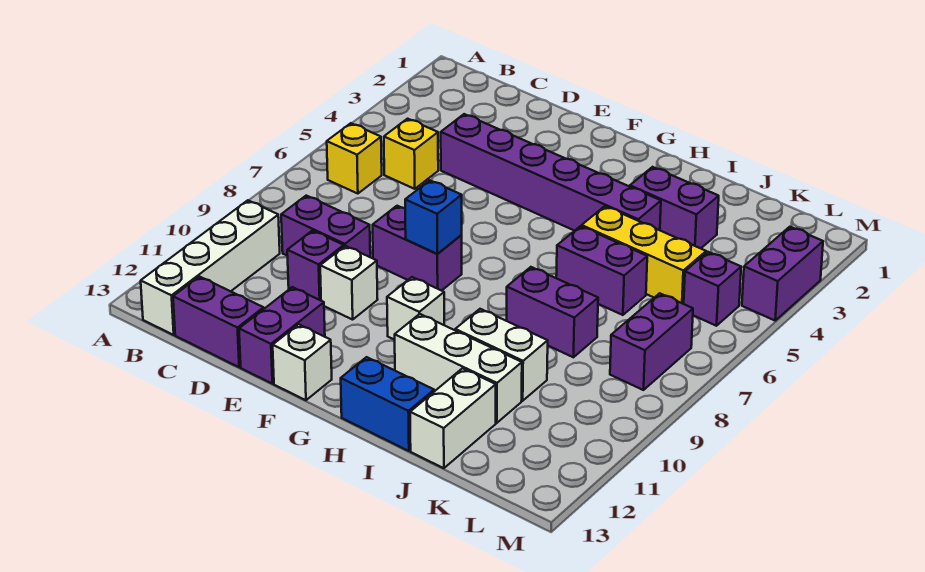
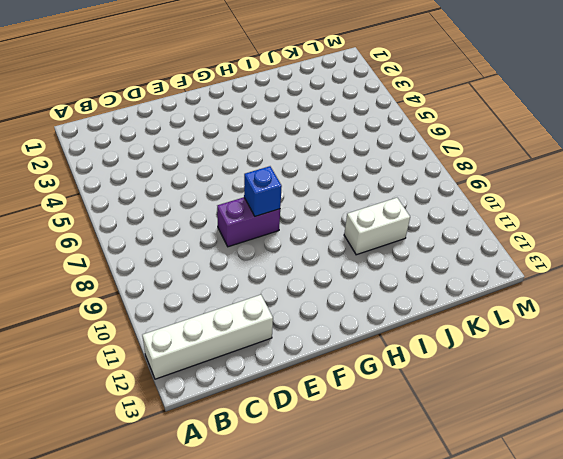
white brick A12:D12 level 1 -> white brick B10:B13 level 1
none -> yellow brick B6 level 1
none -> yellow brick C5 level 1
none -> purple brick C9:D9 level 1

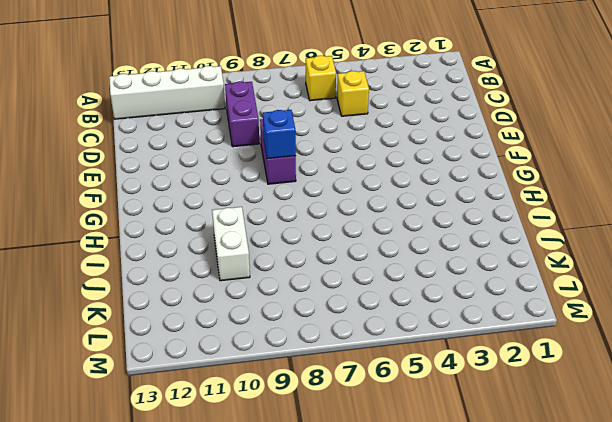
none -> purple brick C13:D13 level 1
none -> purple brick D4:I4 level 1
none -> purple brick D10 level 1

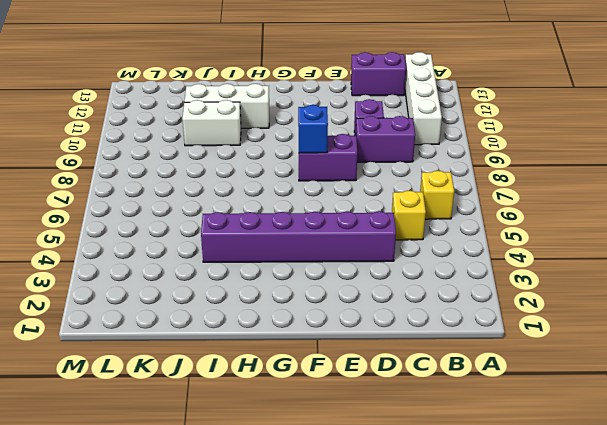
none -> white brick E10 level 1
none -> purple brick E12:E13 level 1
none -> white brick F13 level 1

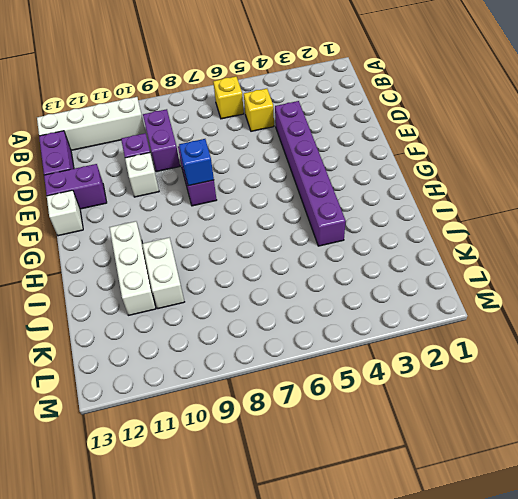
none -> white brick G10 level 1
none -> blue brick H13:I13 level 1
none -> purple brick I3:J3 level 1

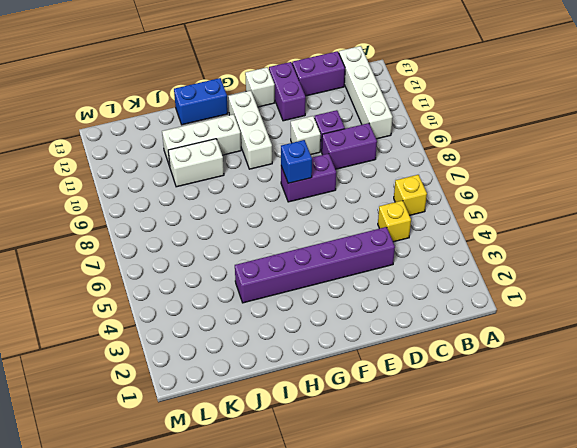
white brick G10:G12 level 1 -> white brick G10 level 1
none -> purple brick I3:J3 level 1
none -> yellow brick I5:K5 level 1
none -> purple brick I6:J6 level 1

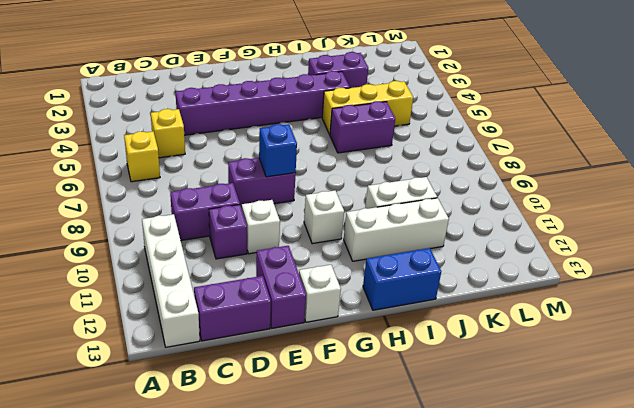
none -> purple brick I8:J8 level 1
none -> white brick J12:J13 level 1
none -> purple brick L5 level 1

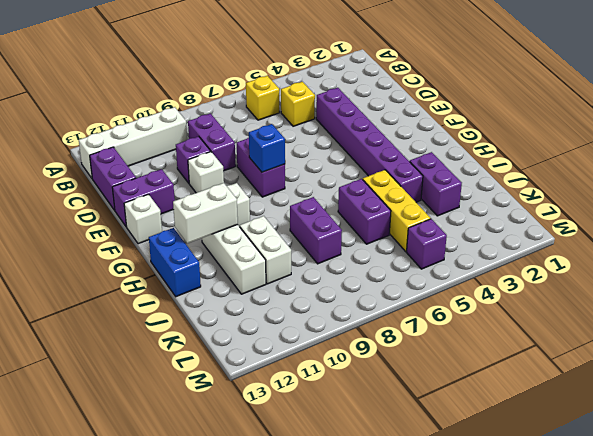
white brick H11:H12 level 2 -> white brick J12:J13 level 1
none -> purple brick L7:L8 level 1
none -> purple brick M3:M4 level 1

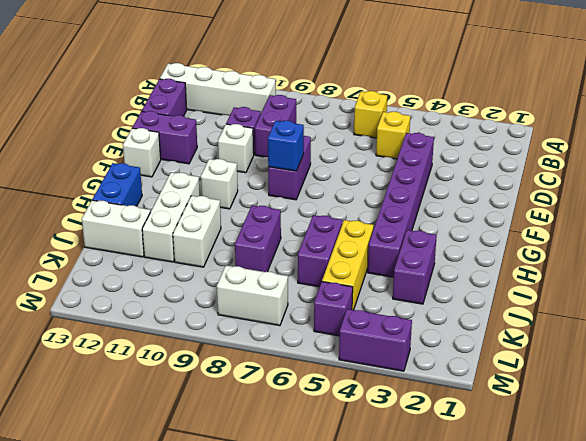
white brick L7:L8 level 1 -> purple brick L7:L8 level 1

